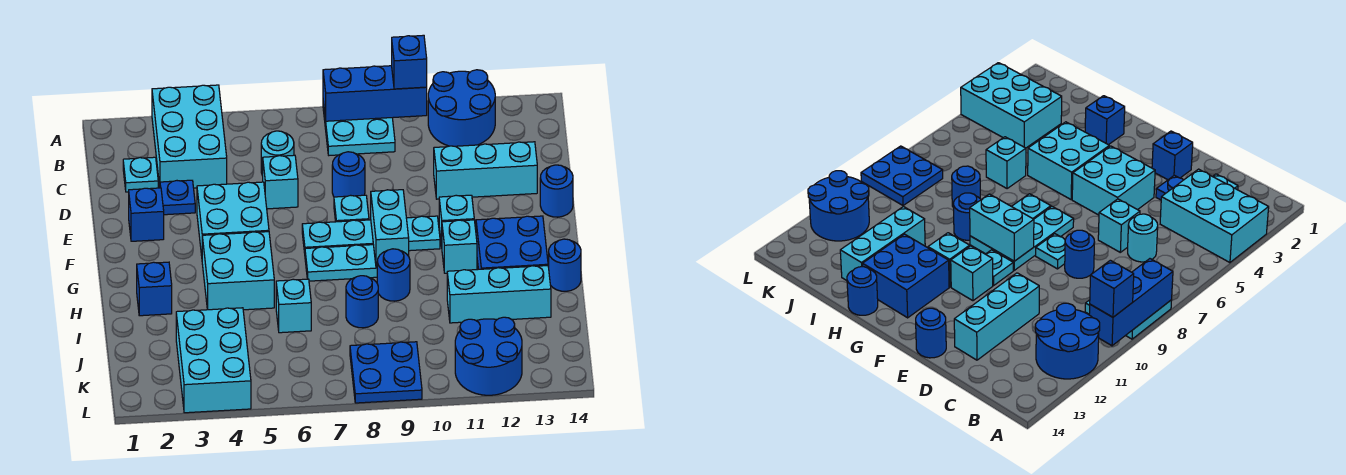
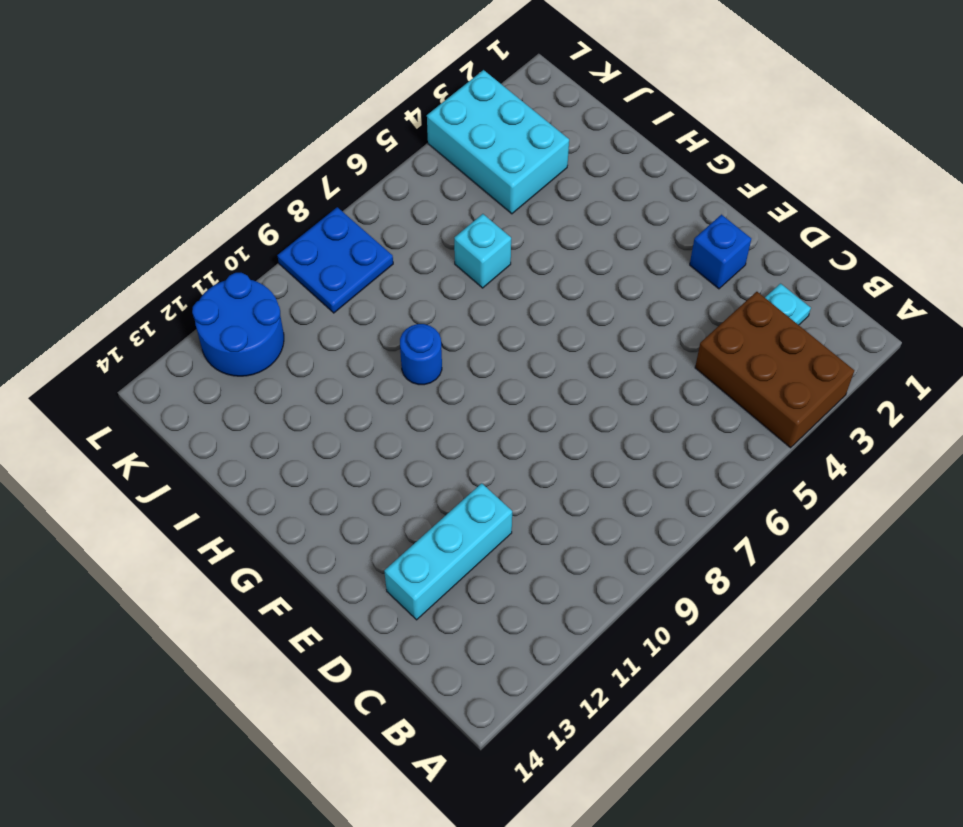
brown brick A3:C4 level 1 -> cyan brick A3:C4 level 1
none -> cyan plate A8:B9 level 1
none -> blue round brick A11:B12 level 1
none -> cyan round brick C6 level 1
none -> blue plate D3 level 1

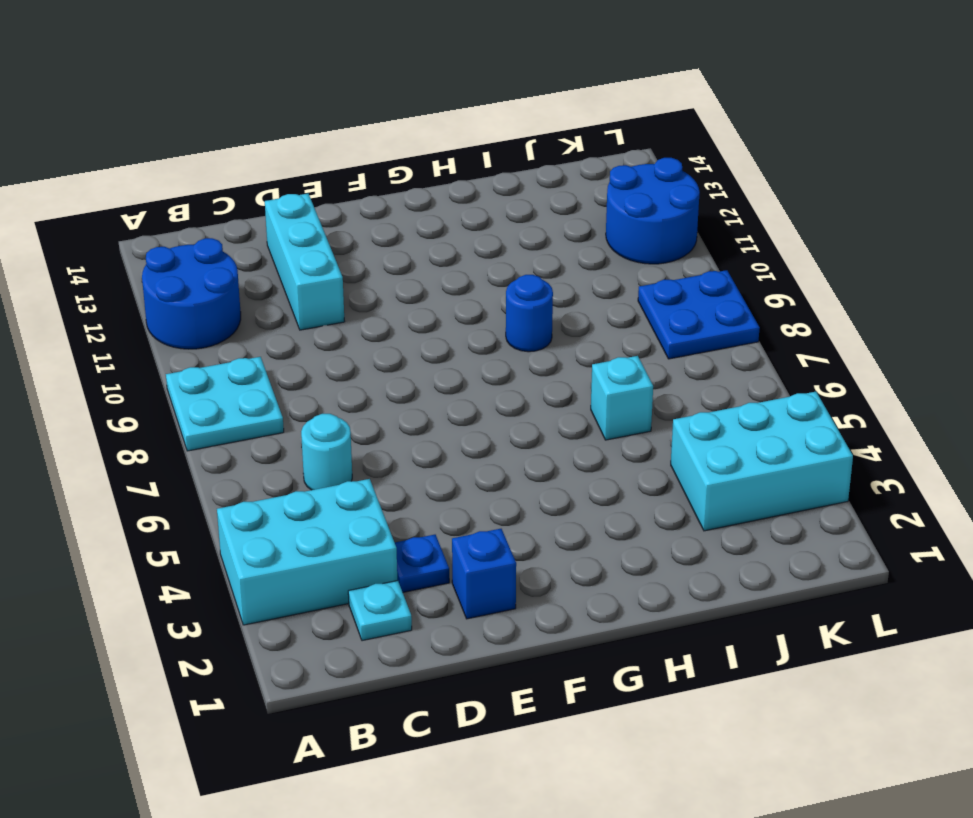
none -> cyan brick D6 level 1
none -> blue round brick D8 level 1
none -> cyan brick E4:F5 level 1
none -> cyan plate E8 level 1

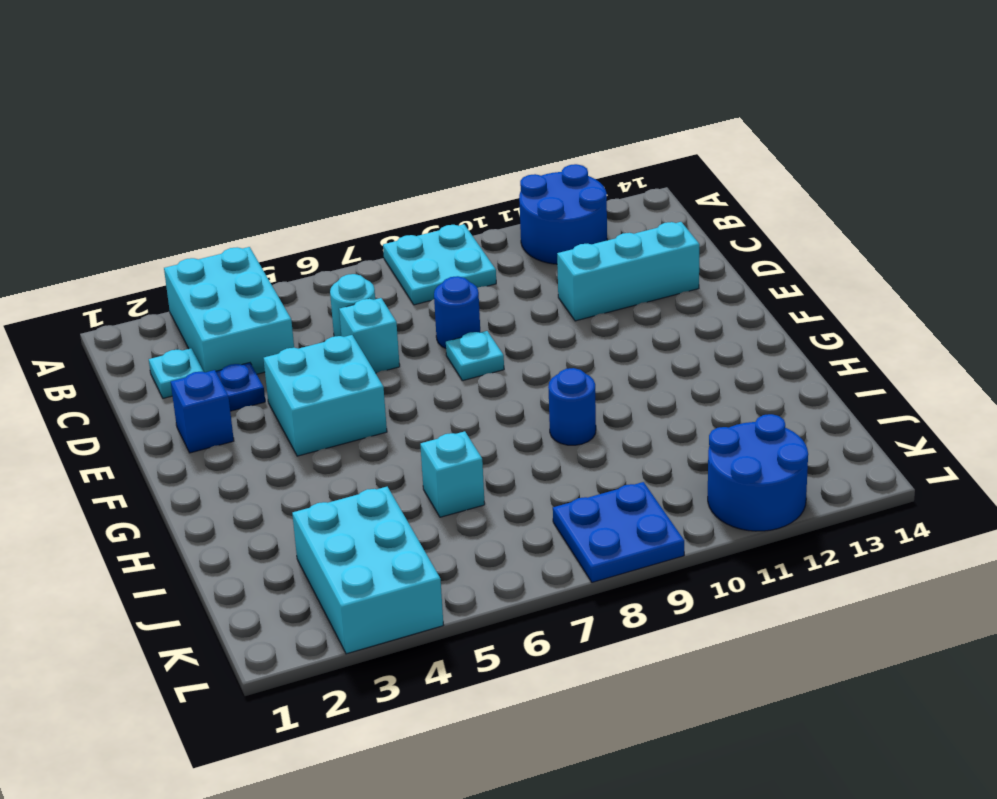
none -> blue round brick E14 level 1
none -> cyan plate F7:F9 level 1
none -> cyan plate F10 level 1
none -> cyan brick F11 level 1

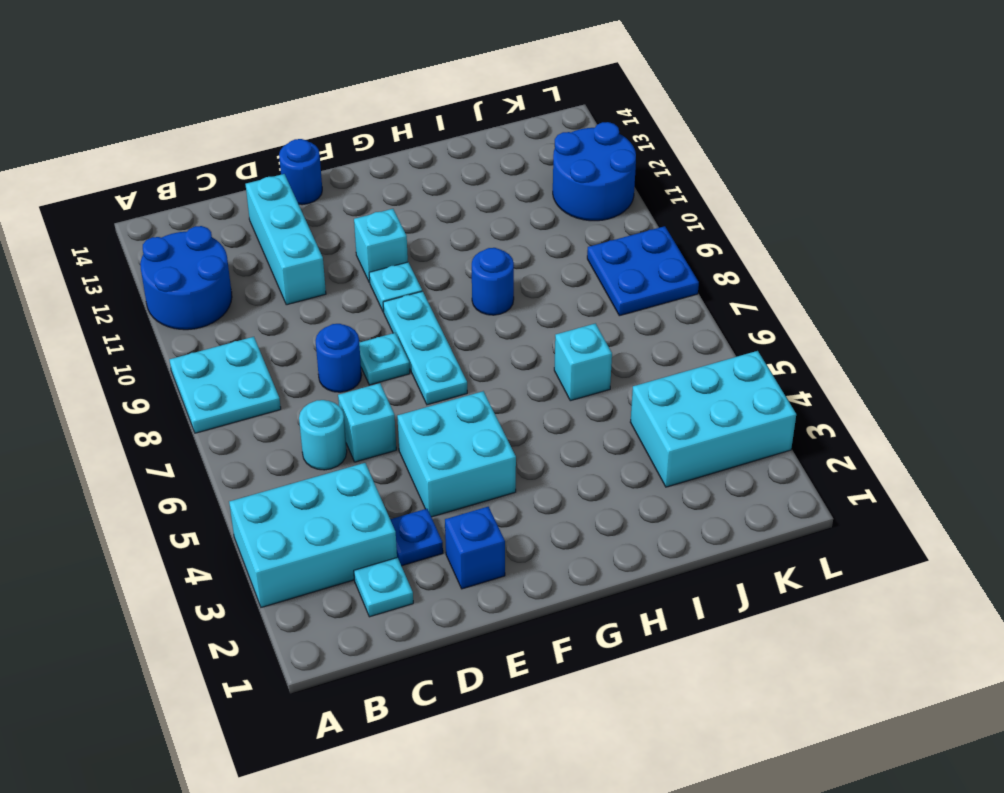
none -> cyan brick G4:H5 level 1
none -> cyan plate G7:G9 level 1
none -> cyan brick G11 level 1
none -> blue brick G12:H13 level 1

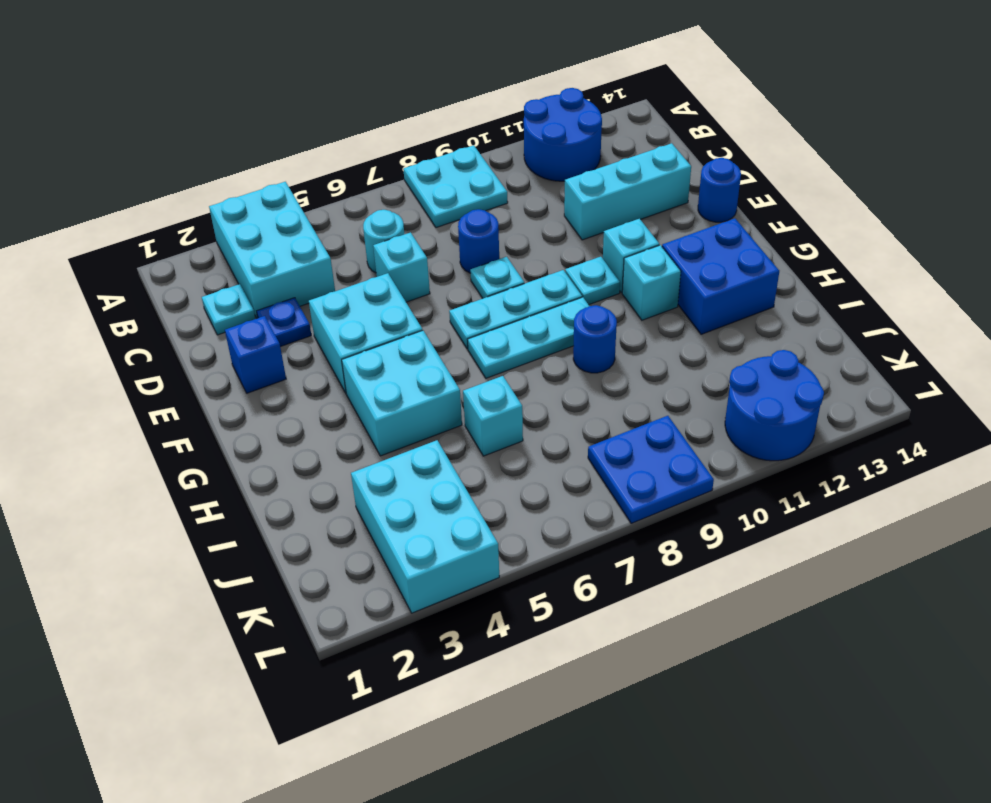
none -> blue brick H2 level 1
none -> blue round brick H14 level 1
none -> blue round brick I8 level 1
none -> cyan brick I11:I13 level 1

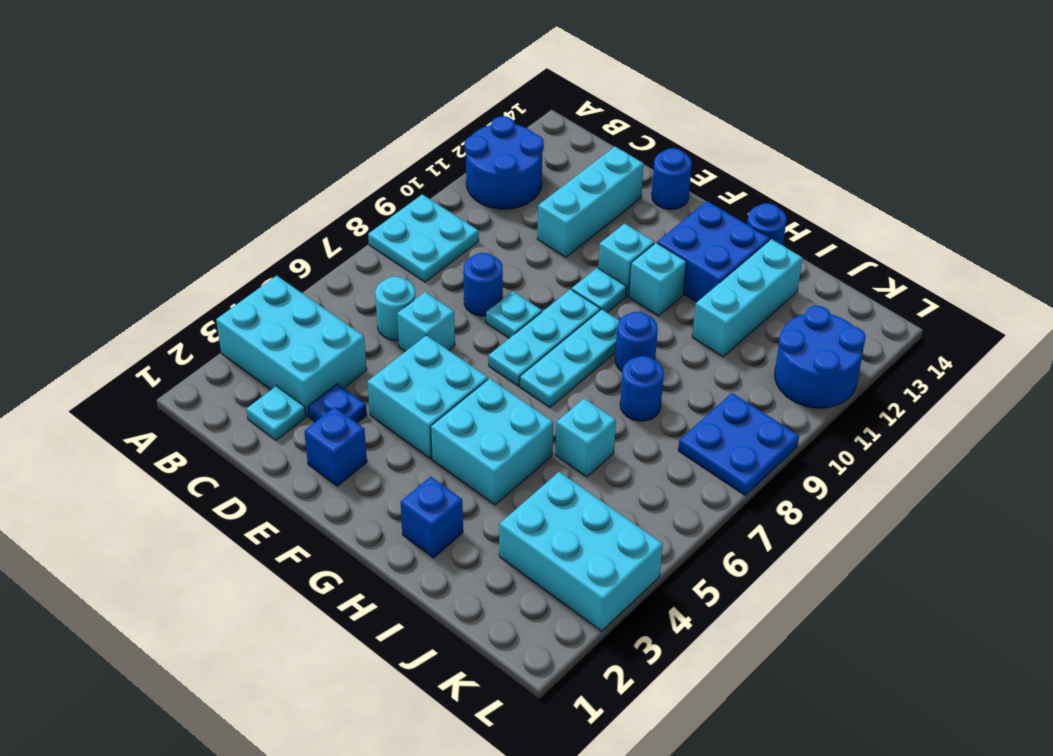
none -> blue brick A8:A10 level 2
none -> cyan brick F9:G9 level 2
none -> blue brick A10 level 3

